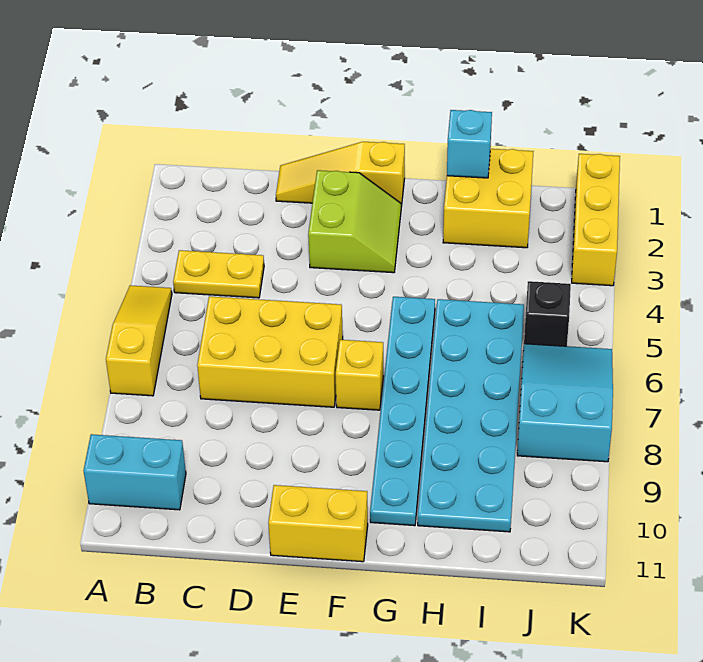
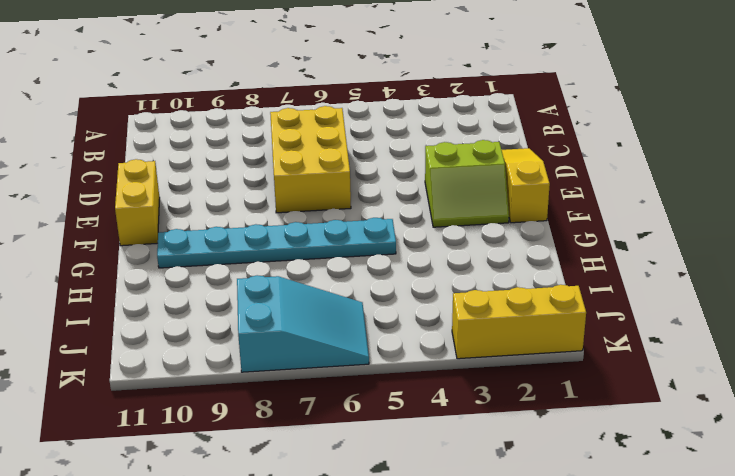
none -> yellow slope A5:A7 level 1 top 7
none -> cyan brick A10:B10 level 1
none -> yellow plate B4:C4 level 1

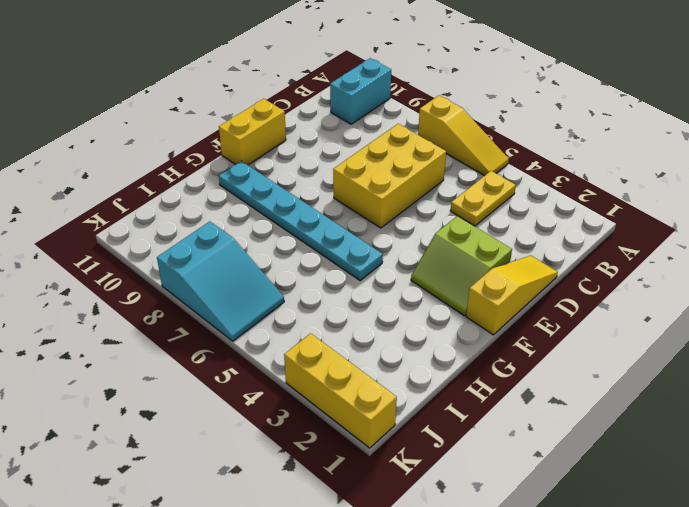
none -> yellow brick F7 level 1
none -> yellow brick H1:I2 level 1
none -> cyan plate H5:I10 level 1

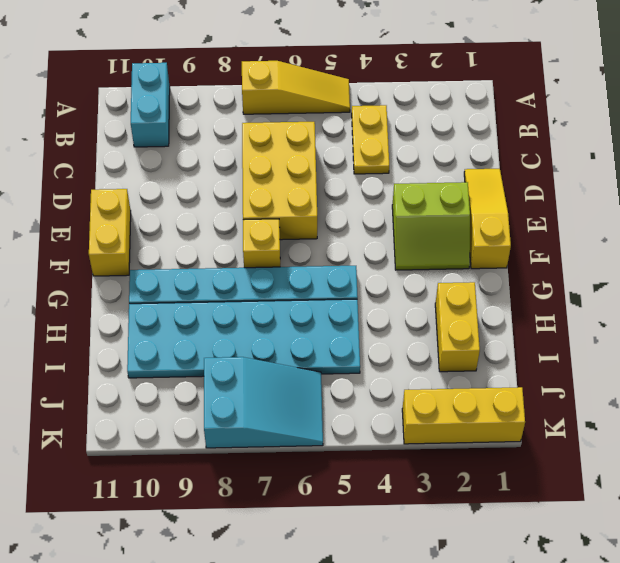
yellow brick H2:I2 level 1 -> yellow brick H1:I2 level 1
none -> black brick J5 level 1
none -> cyan brick H1 level 2

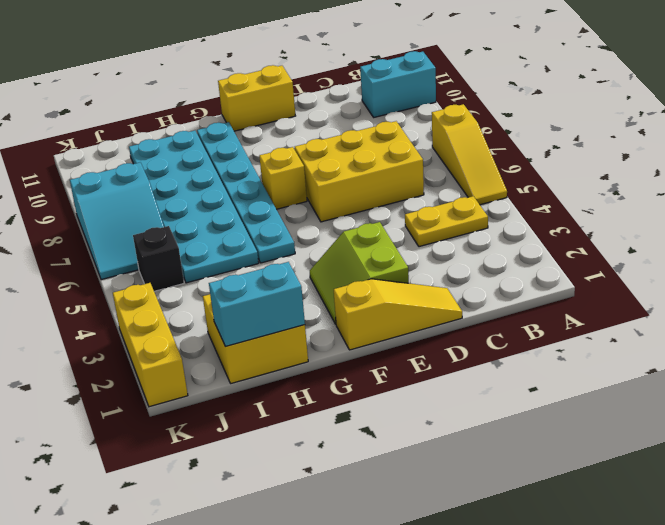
cyan brick H1:I1 level 2 -> cyan brick H1 level 2

